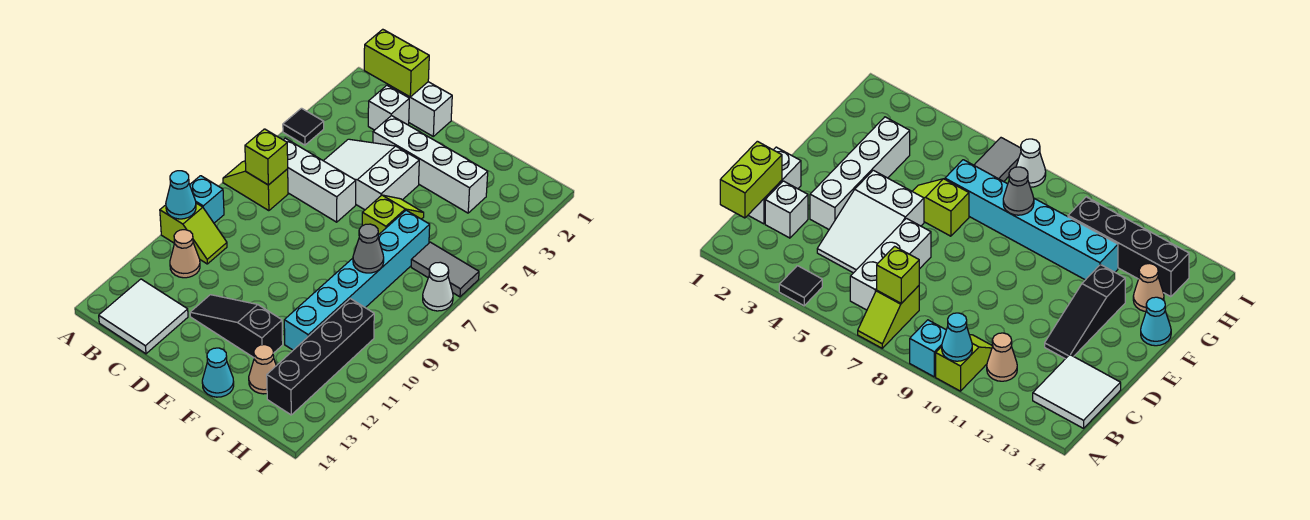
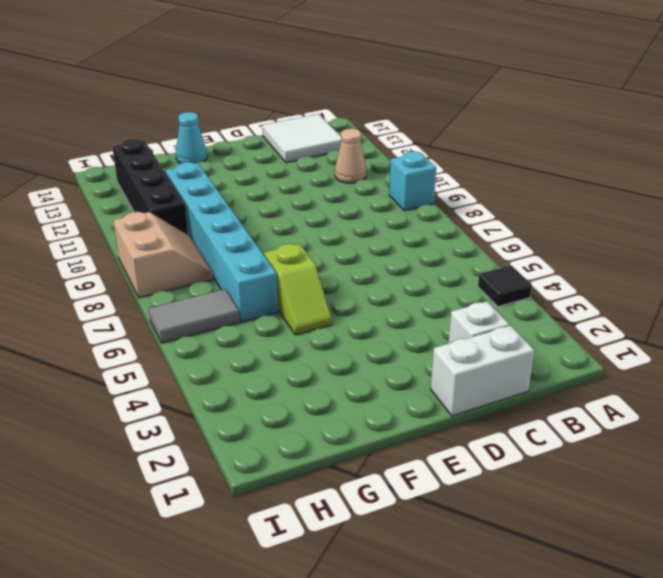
tan slope H8:I9 level 1 top I -> none
none -> lime slope A7:B7 level 1 top B
none -> lime slope A10:B10 level 1 top A
none -> white brick B6:D6 level 1

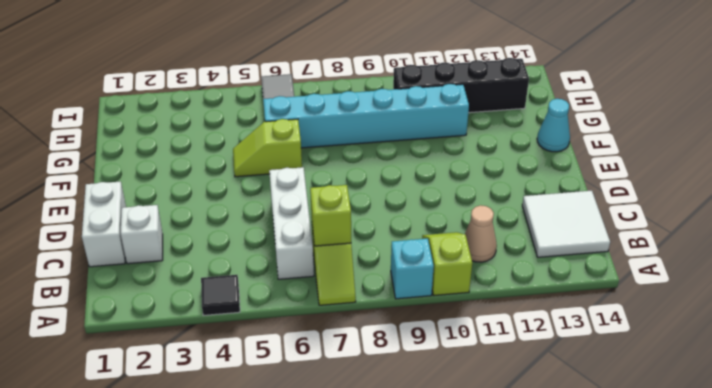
none -> white slope C4:E5 level 1 top E
none -> white brick D3:G3 level 1
none -> black slope D12:F12 level 1 top F

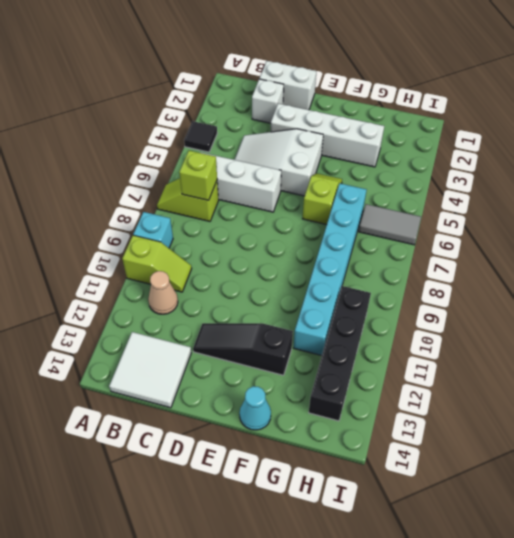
none -> tan cone G13 level 1
none -> white cone I7 level 1
none -> cyan cone A10 level 2

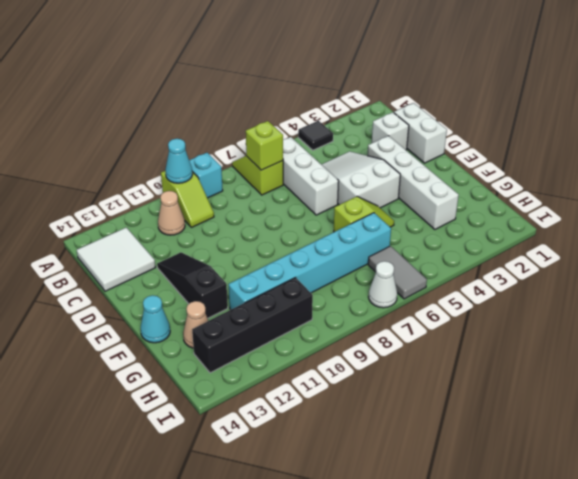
none -> lime brick B1:C1 level 2
none -> grey cone G8 level 2

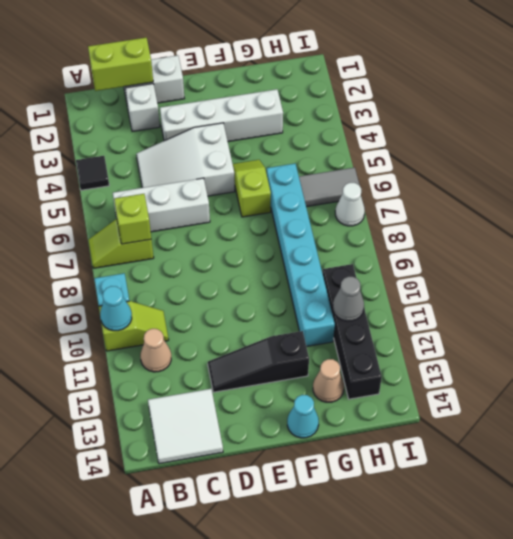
grey cone H11 level 2 -> grey cone G8 level 2

